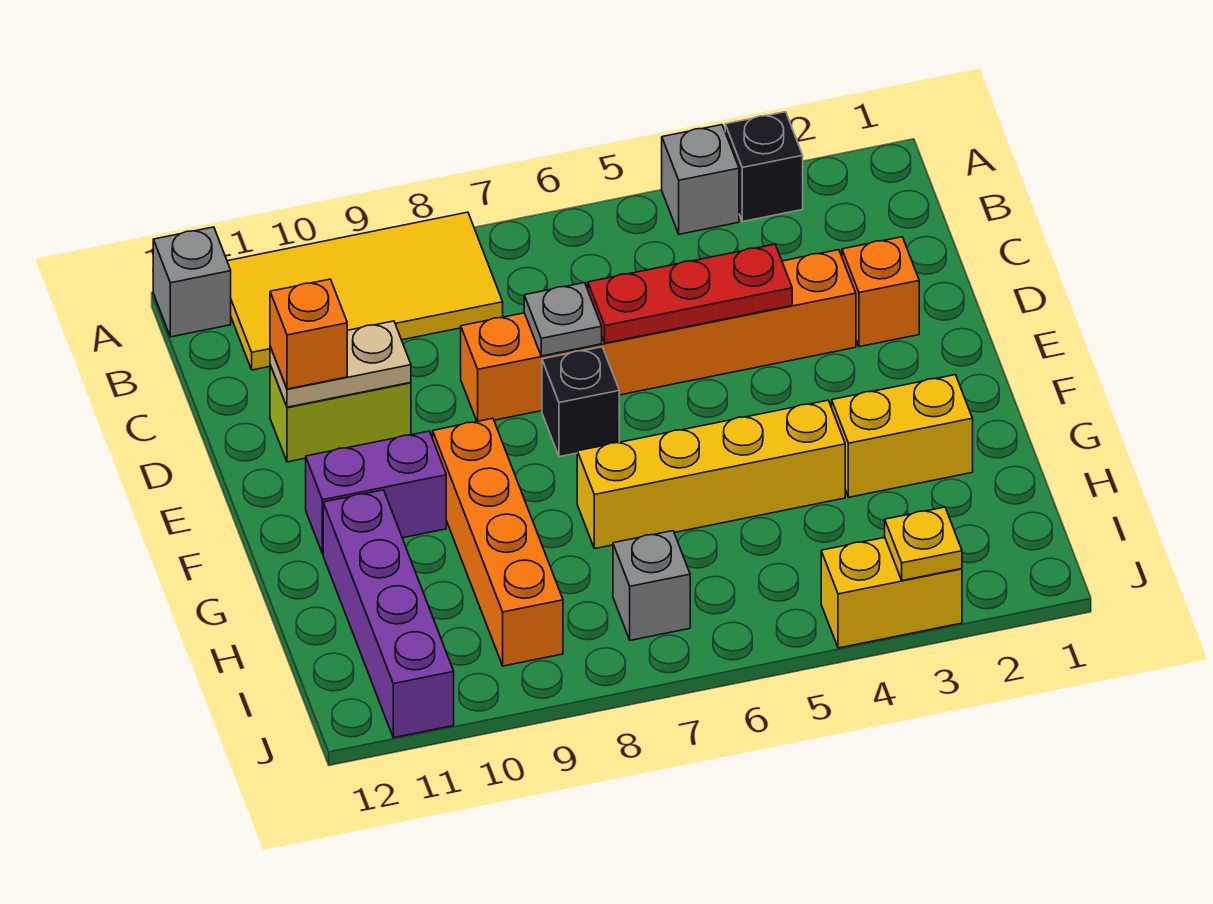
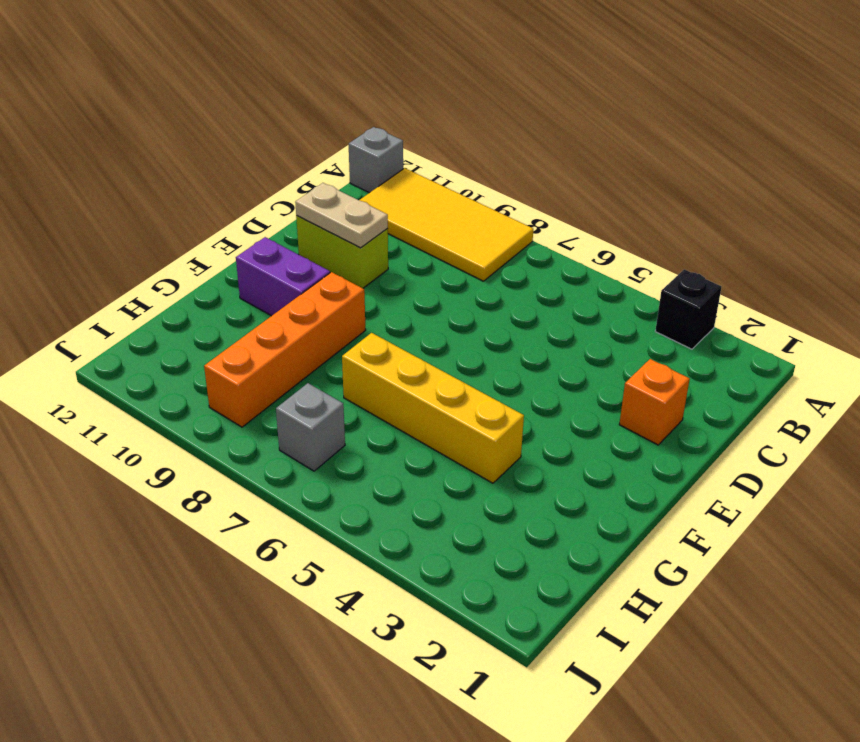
none -> grey brick A4 level 1
none -> orange brick D3:D8 level 1
none -> black brick E7 level 1

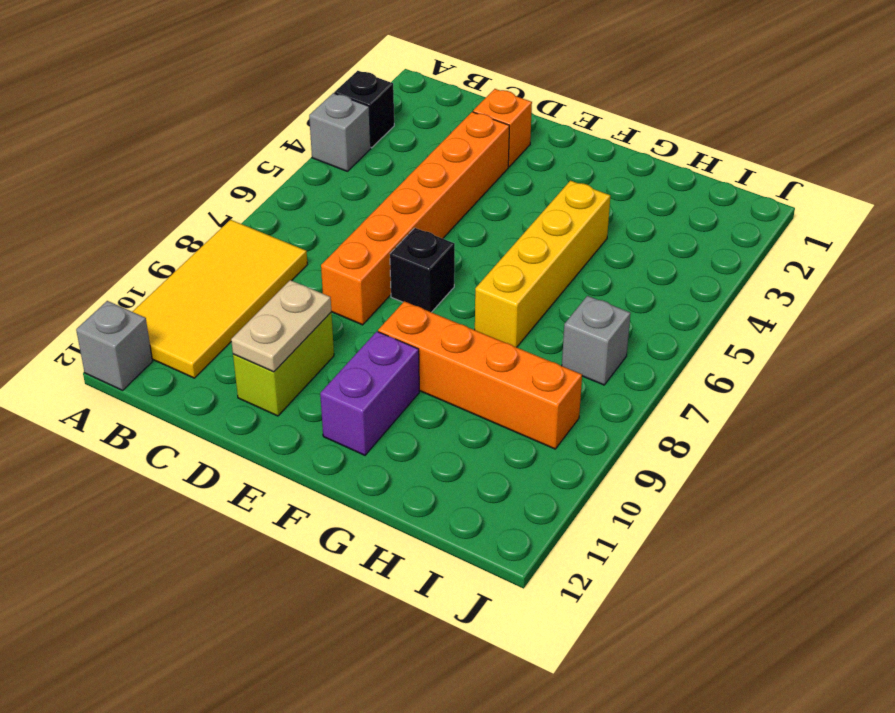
none -> yellow brick G2:G3 level 1
none -> purple brick G11:J11 level 1
none -> yellow brick J3:J4 level 1

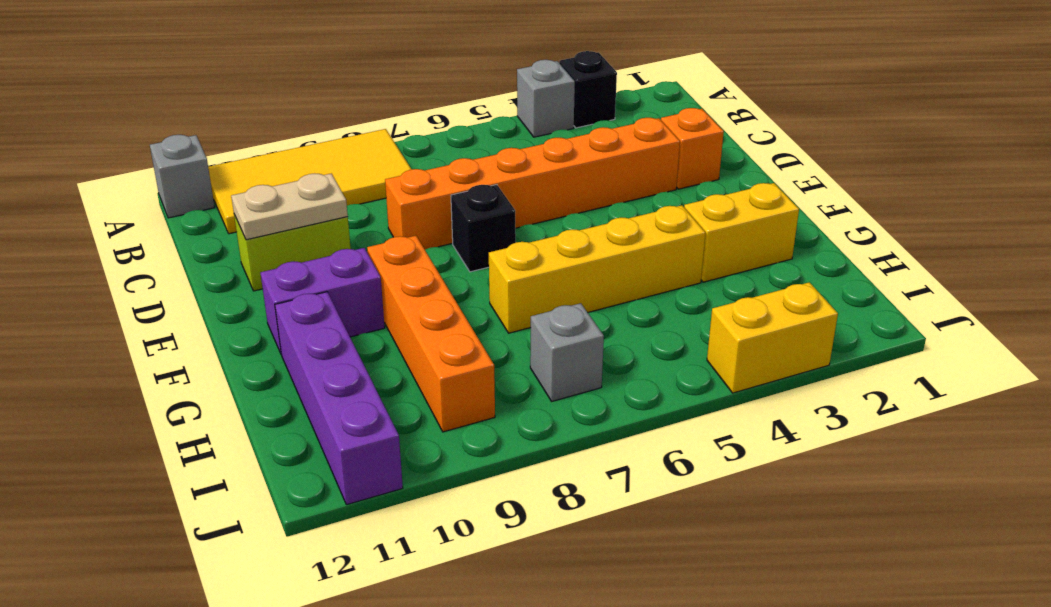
none -> red plate D4:D6 level 2
none -> grey plate D7 level 2
none -> yellow plate J3 level 2

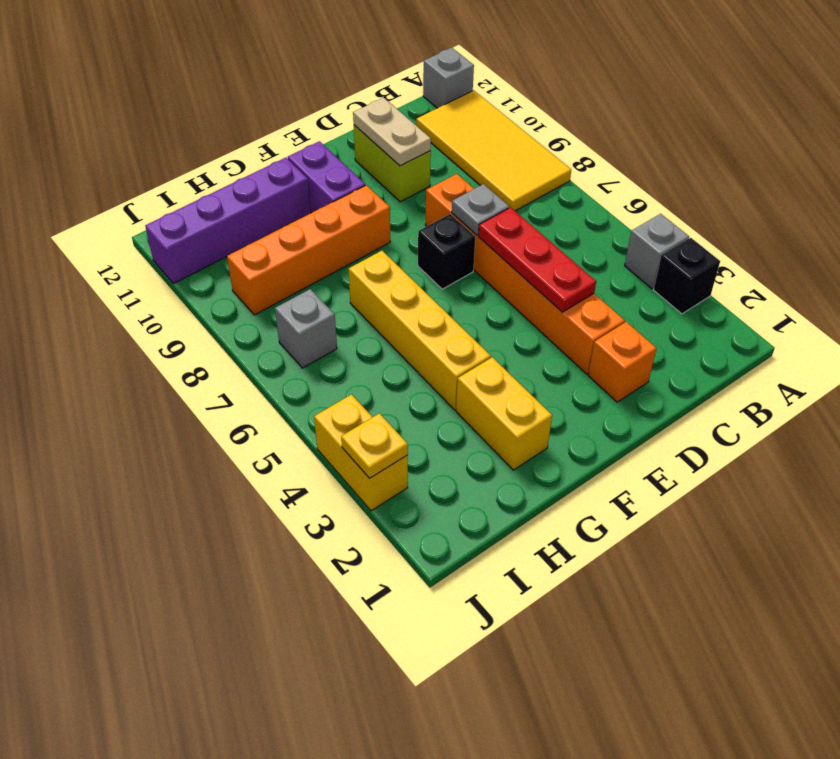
none -> orange brick D11 level 3

